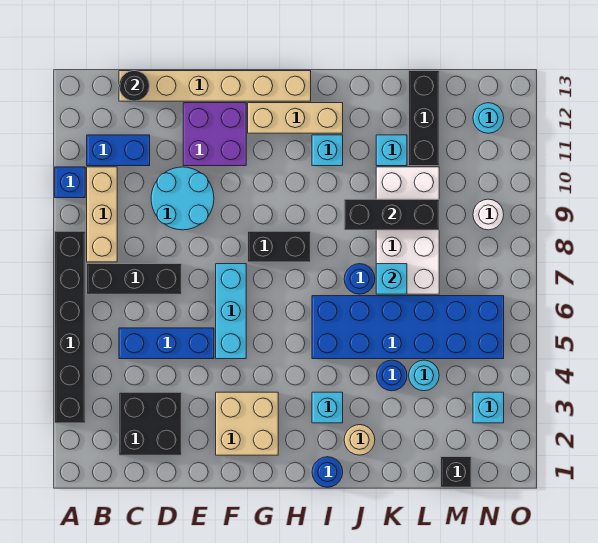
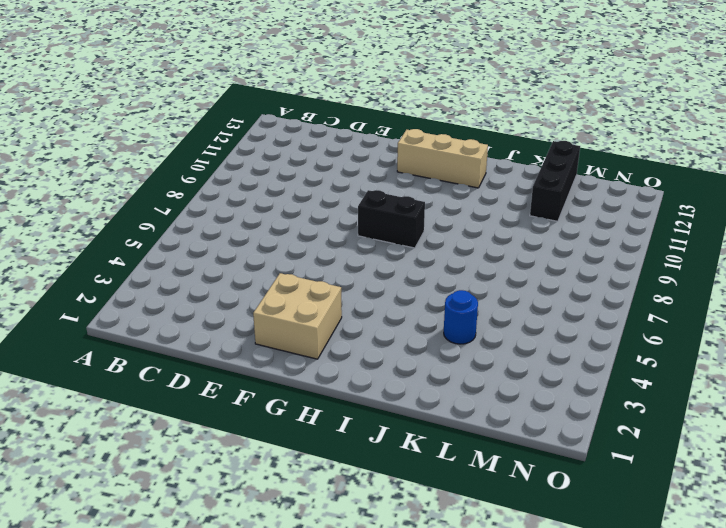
none -> black brick A3:A8 level 1
none -> blue brick A10 level 1
none -> black brick B7:D7 level 1
none -> tan brick B8:B10 level 1

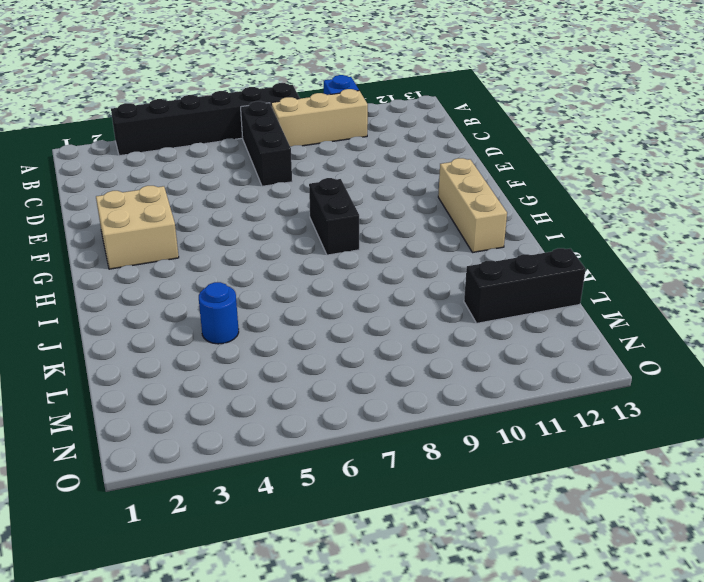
none -> blue brick B11:C11 level 1
none -> black brick C2:D3 level 1
none -> blue brick C5:E5 level 1
none -> tan brick C13:H13 level 1

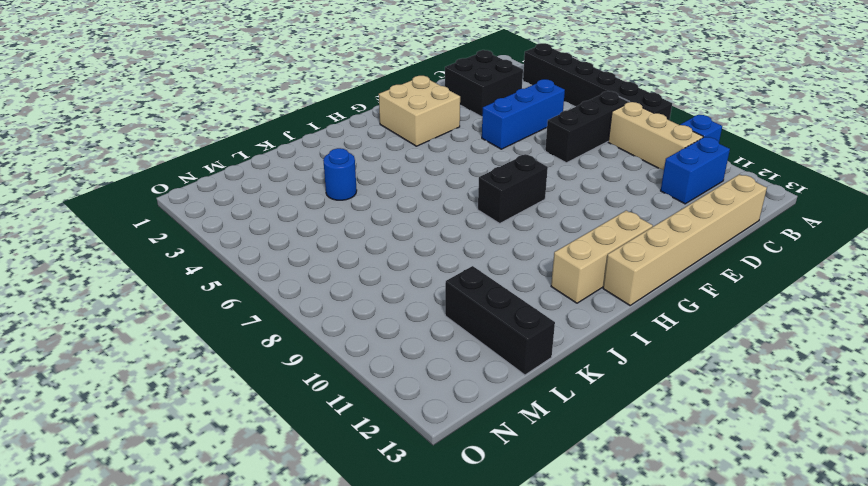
none -> cyan round brick D9:E10 level 1
none -> purple brick E11:F12 level 1
none -> cyan brick F5:F7 level 1
none -> blue round brick I1 level 1

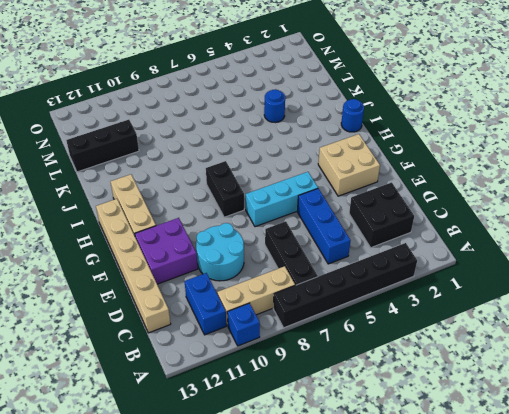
none -> cyan brick I3 level 1
none -> blue brick I5:N6 level 1
none -> cyan brick I11 level 1
none -> tan round brick J2 level 1

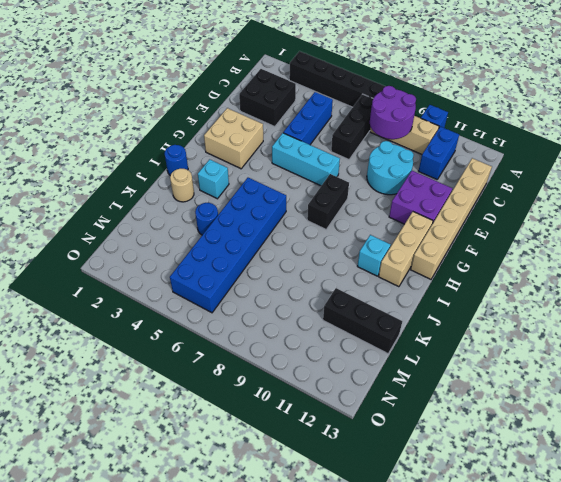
purple round brick B8:C9 level 2 -> none
none -> blue round brick J7 level 1
none -> white brick K7:L10 level 1
none -> cyan brick K11 level 1
none -> cyan round brick L4 level 1

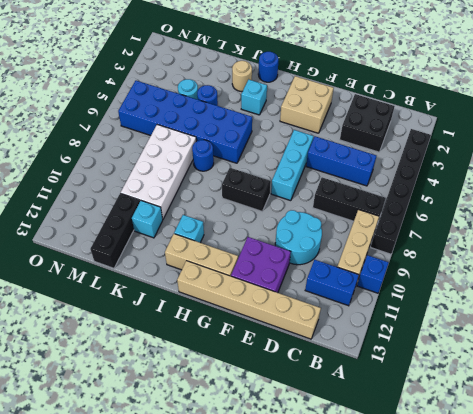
none -> black brick M1 level 1
none -> cyan brick N3 level 1
none -> white round brick N9 level 1
none -> cyan round brick N12 level 1

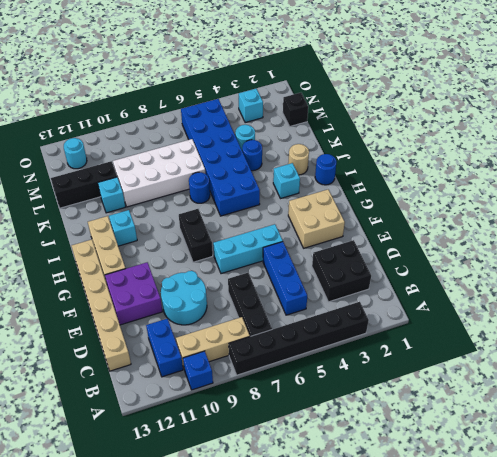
none -> white round brick N9 level 1
none -> black round brick C13 level 2
none -> black brick J9:L9 level 2
none -> cyan brick K7 level 2

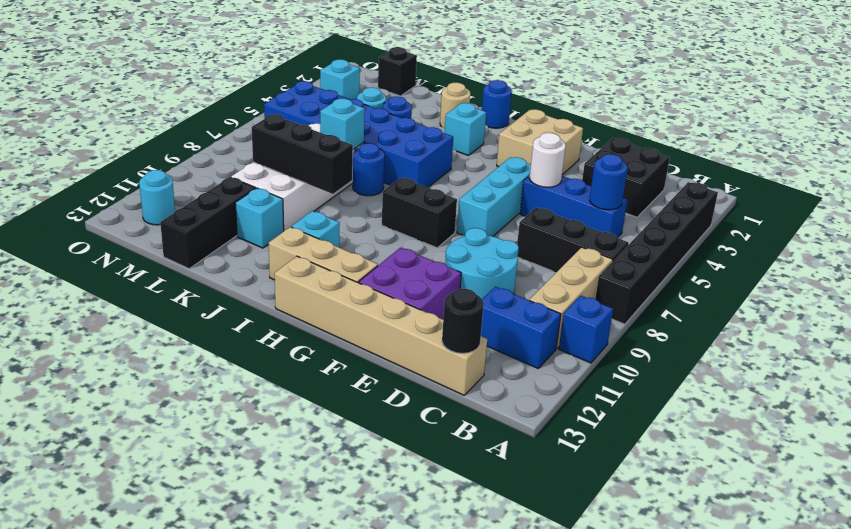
blue round brick C5 level 2 -> none
white round brick E5 level 2 -> white round brick N9 level 1

